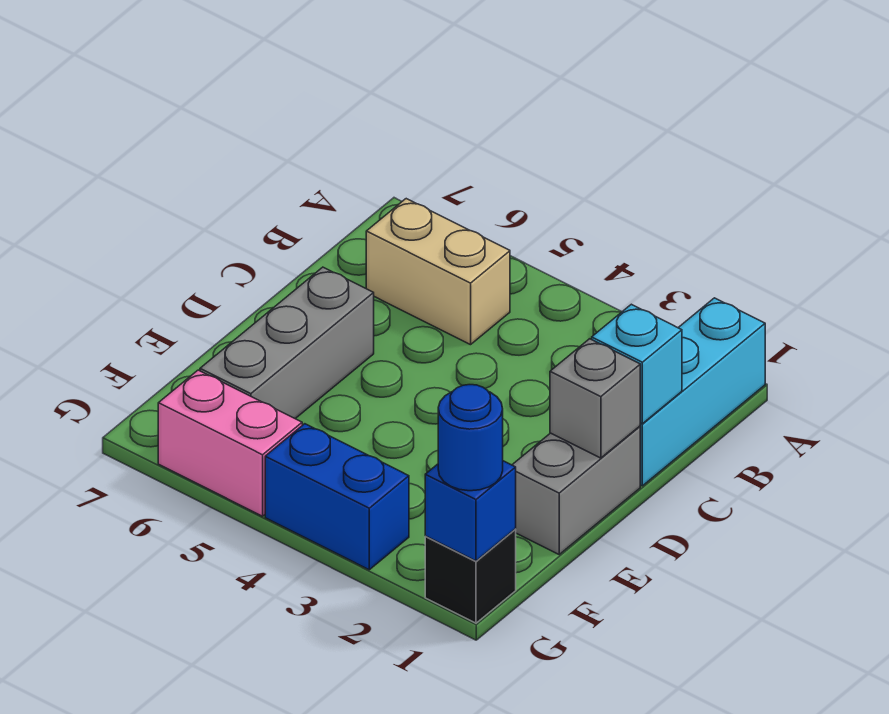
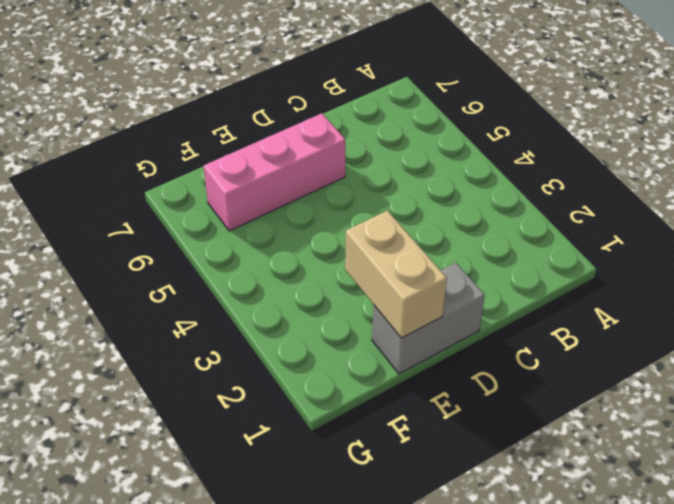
pink brick D6:F6 level 1 -> grey brick D6:F6 level 1
tan brick E1:E2 level 2 -> tan brick B5:B6 level 1
none -> cyan brick A1:C1 level 1
none -> black brick G1 level 1

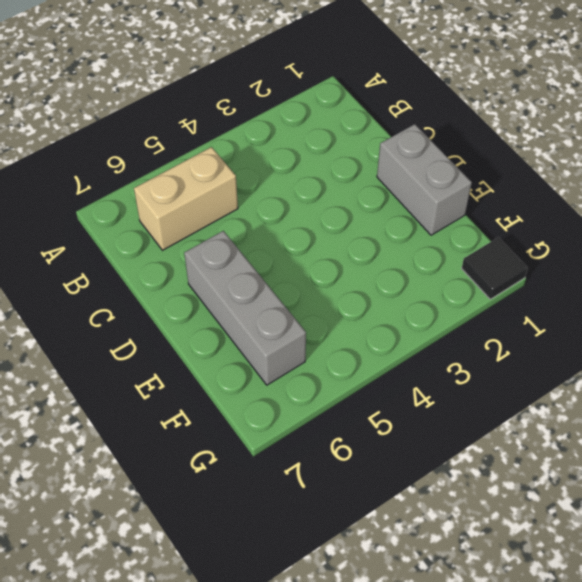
black tile G1 level 1 -> black brick G1 level 1
none -> cyan brick A1:C1 level 1
none -> blue brick G3:G4 level 1

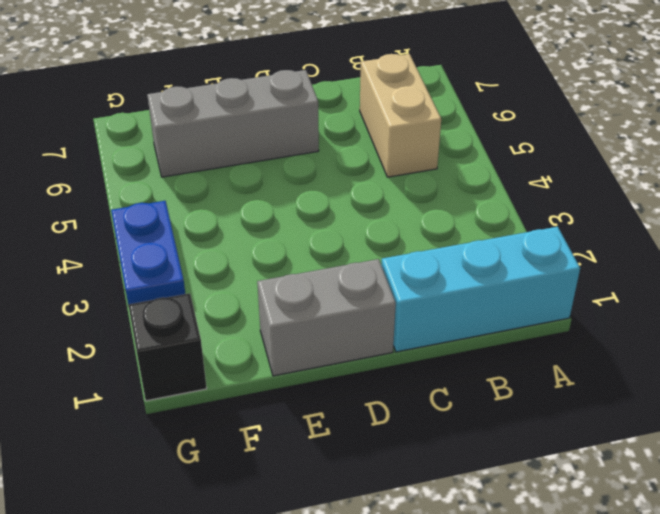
blue plate G3:G4 level 1 -> blue brick G3:G4 level 1
none -> pink brick G5:G6 level 1
none -> cyan brick C1 level 2

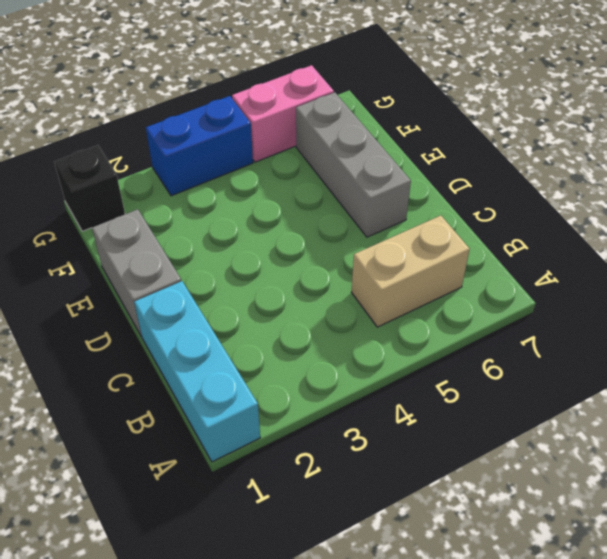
none -> cyan brick C1 level 2
none -> grey brick D1 level 2

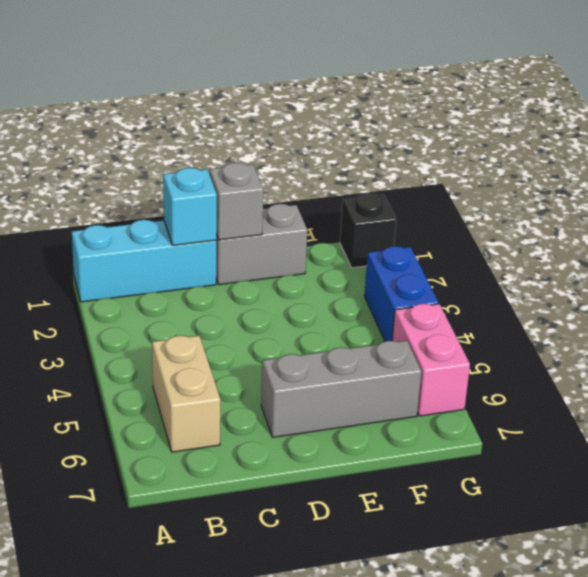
none -> blue brick G1 level 2
none -> blue round brick G1 level 3

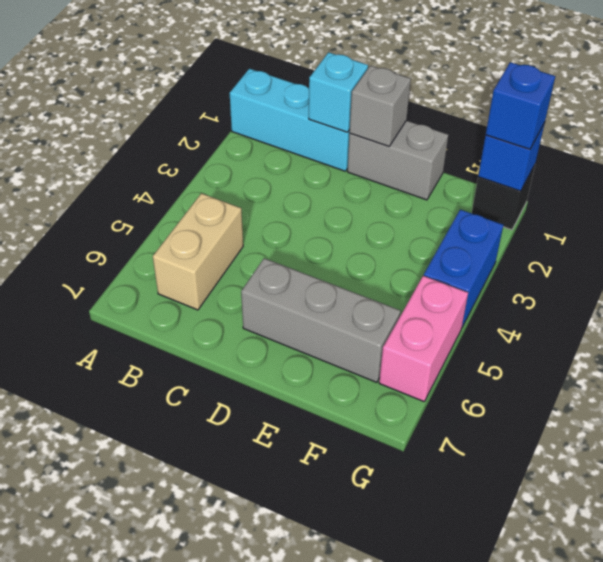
blue brick G1 level 3 -> blue round brick G1 level 3

